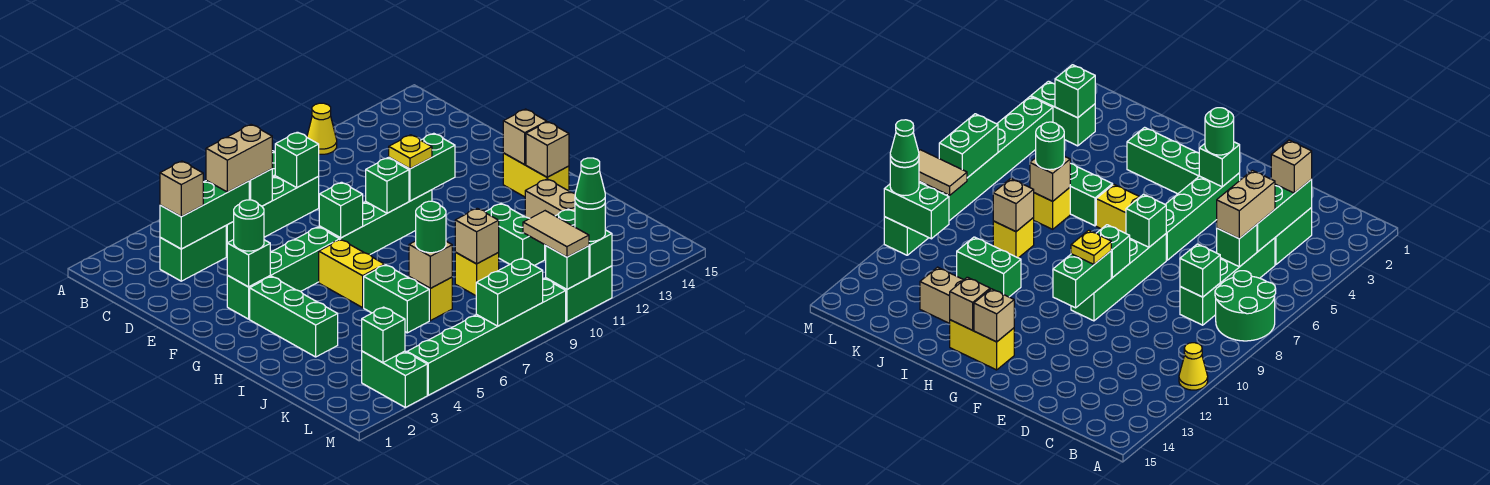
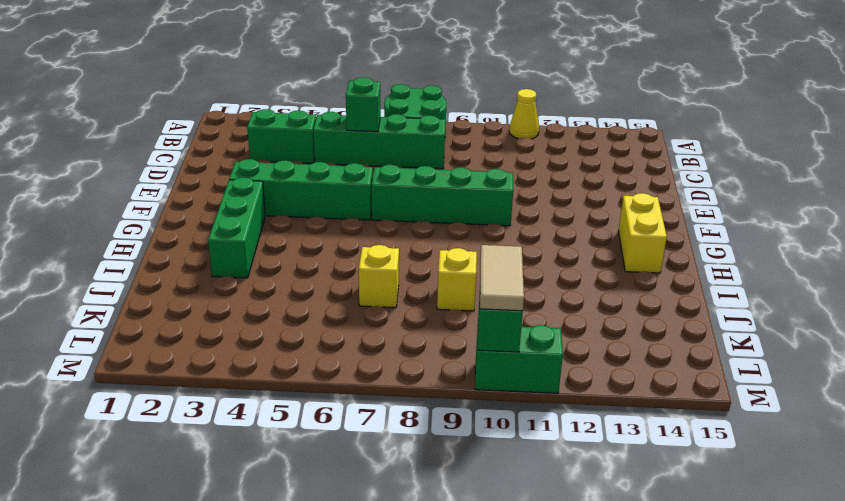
none -> yellow brick G6:H6 level 1
none -> green brick I6:J6 level 1
none -> green brick I11:J11 level 1
none -> tan brick I13:J13 level 1

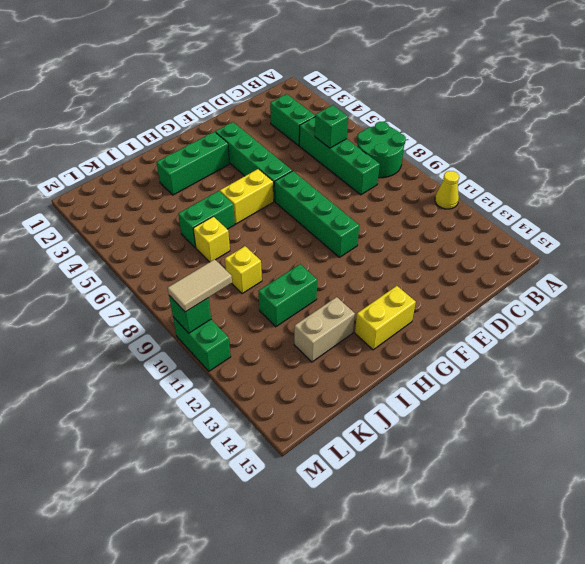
none -> green brick L3:M3 level 1
none -> green brick M4:M9 level 1
none -> green brick C3:C5 level 2
none -> green brick C8 level 2

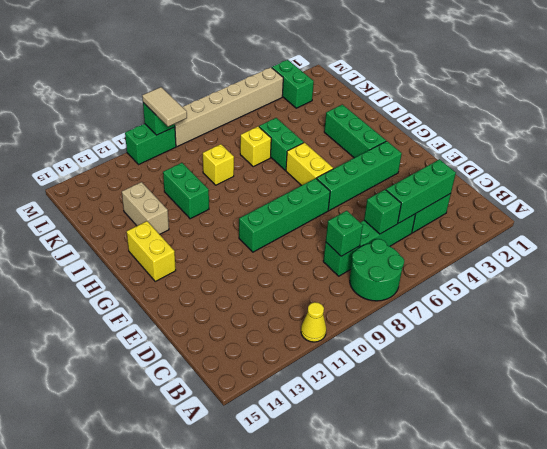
tan brick M4:M9 level 1 -> green brick M4:M9 level 1
none -> green brick F3 level 2
none -> green brick F7 level 2
none -> green brick F9 level 2
none -> green brick F10:F11 level 2

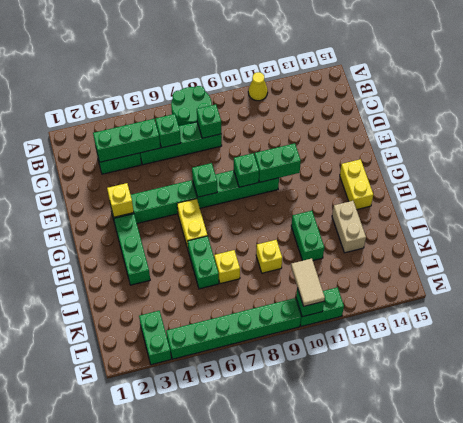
yellow brick F3 level 2 -> green brick F3 level 2
none -> tan brick G14 level 2
none -> tan brick H14 level 2
none -> tan brick J7 level 2
none -> tan brick J9 level 2

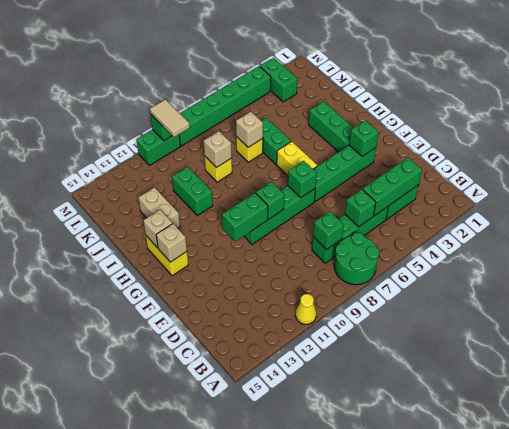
none -> green brick L3 level 2
none -> green brick L11:M11 level 2
none -> green brick M7:M8 level 2
none -> tan brick C3 level 3

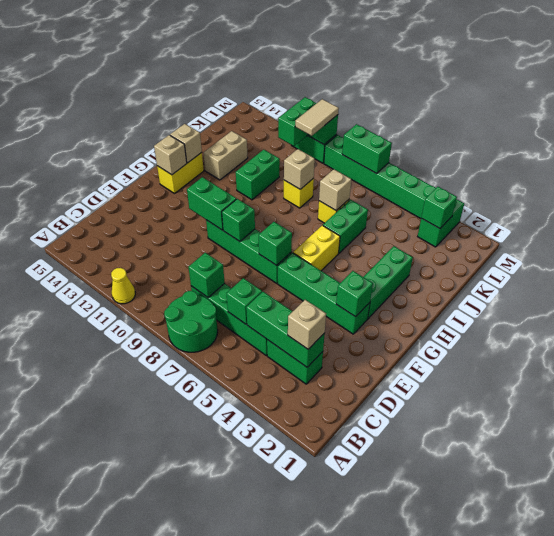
none -> tan brick C5:C6 level 3
none -> green round brick F3 level 3
none -> yellow plate F10 level 3
none -> green round brick J7 level 3

